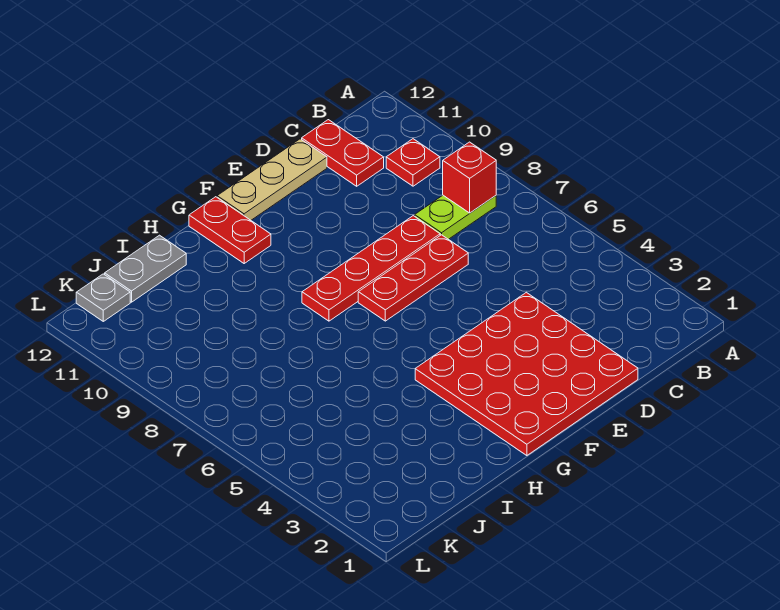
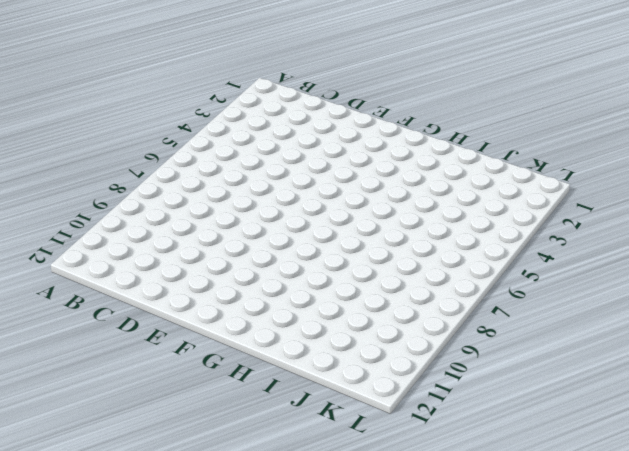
none -> lime plate B8:C8 level 1
none -> red plate B10 level 1

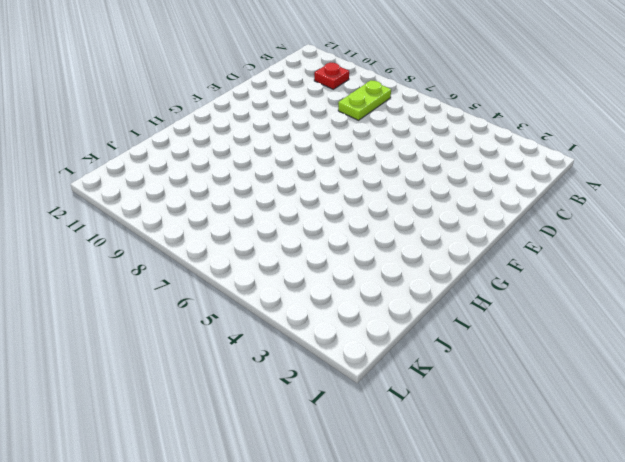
none -> red plate C11:C12 level 1
none -> red plate D1:G4 level 1

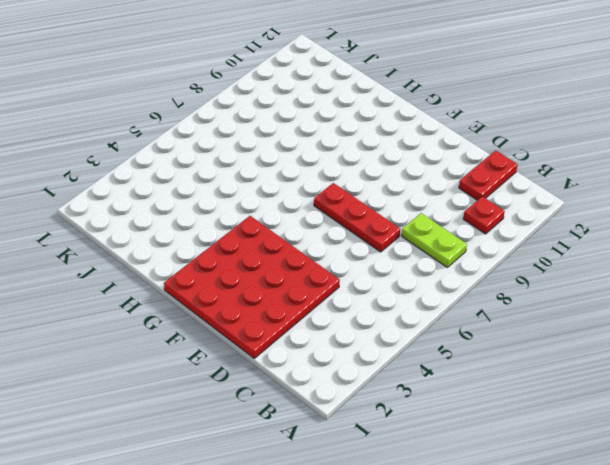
none -> red plate D8:G8 level 1
none -> tan plate D12:F12 level 1

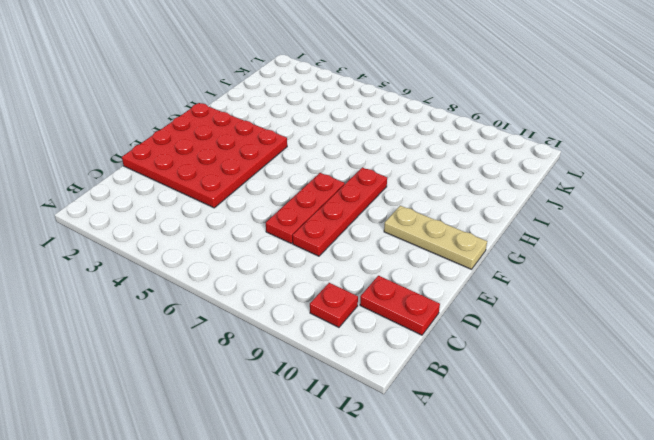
tan plate F10:F12 level 1 -> tan plate D12:F12 level 1
none -> lime plate B8:C8 level 1
none -> red plate G11:G12 level 1

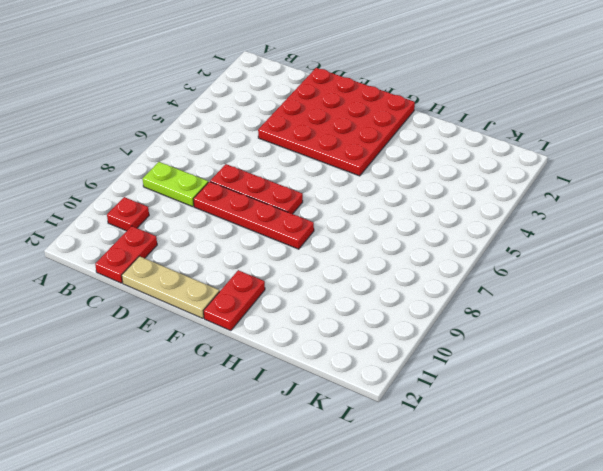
none -> grey plate I12:J12 level 1
none -> grey plate K12 level 1

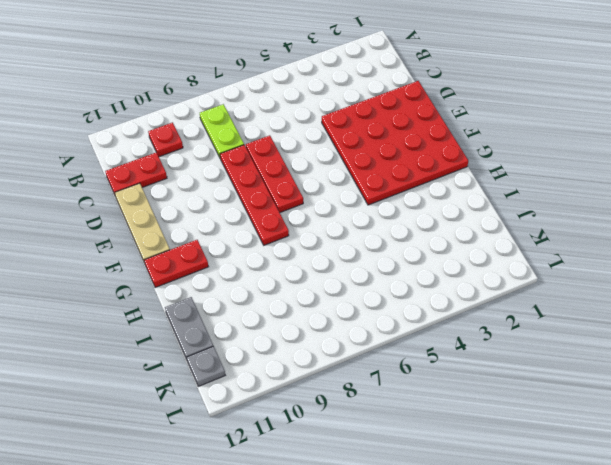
none -> red brick B8 level 2

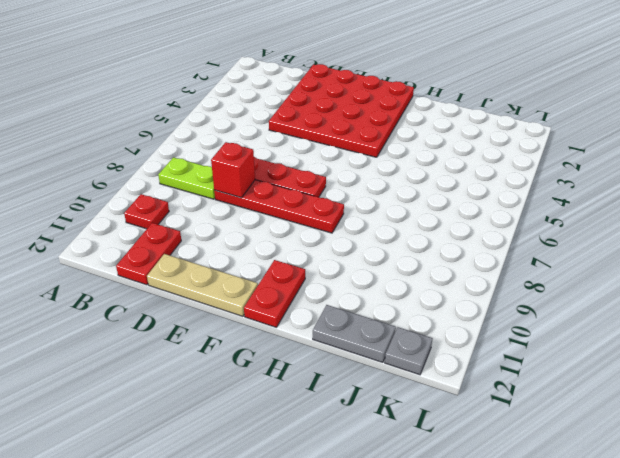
red brick D8 level 2 -> red brick B8 level 2

